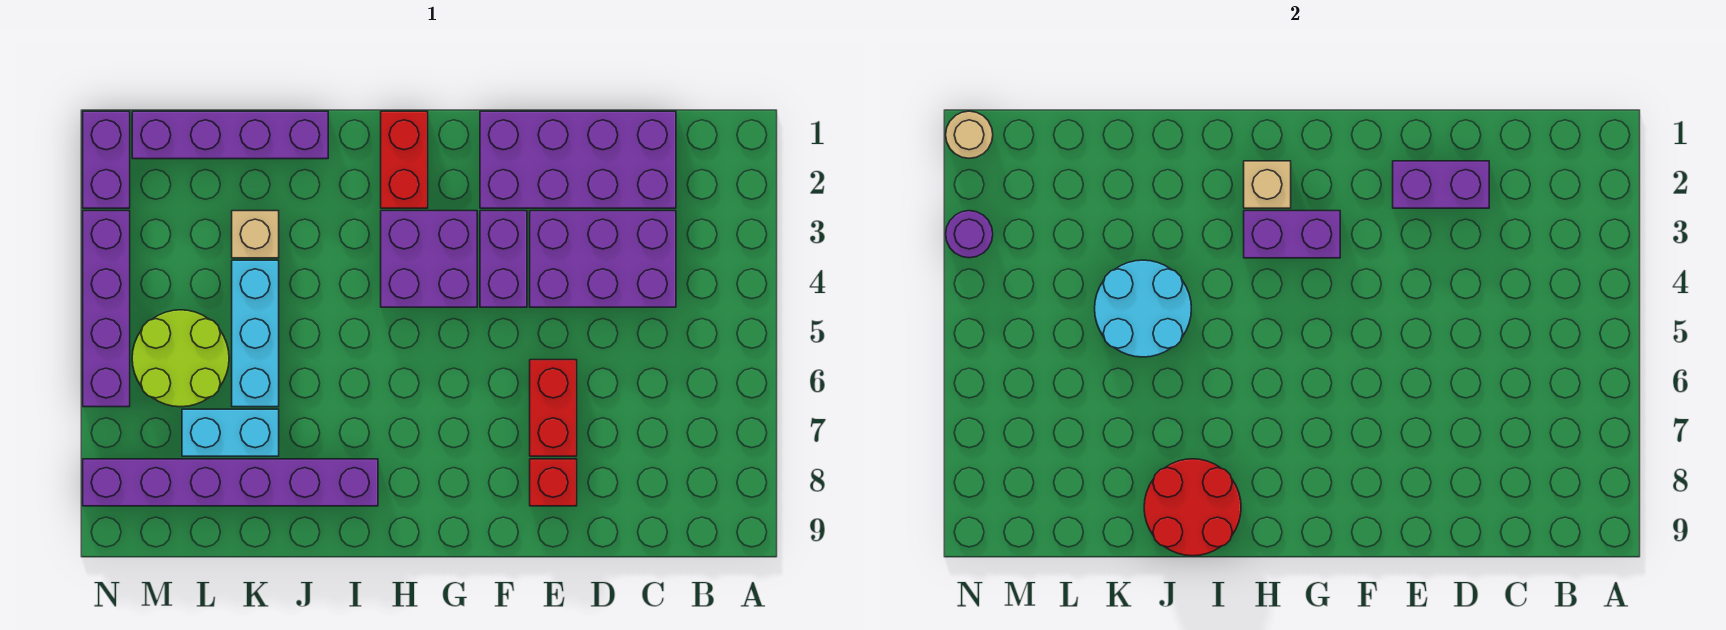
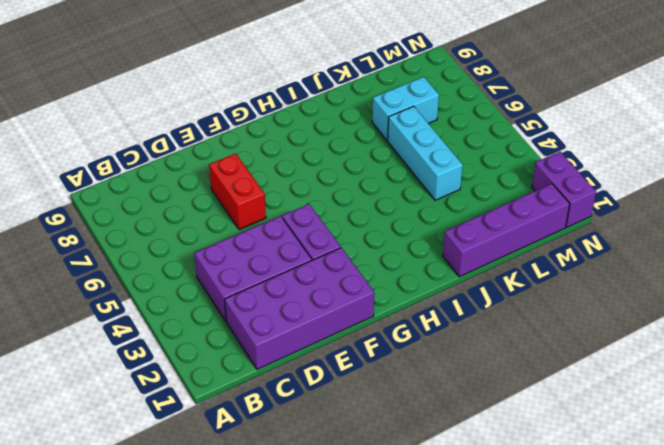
none -> red brick E8 level 1
none -> purple brick G3:H4 level 1
none -> red brick H1:H2 level 1

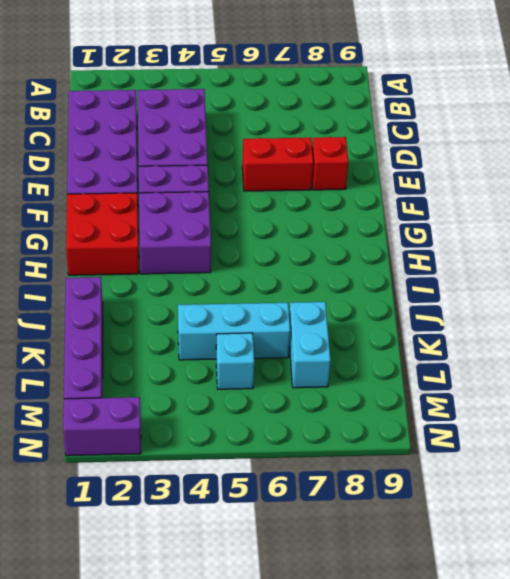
red brick G1:H2 level 1 -> red brick H1:H2 level 1
cyan brick L5 level 1 -> lime round brick L5:M6 level 1
none -> purple brick I8:N8 level 1
none -> tan brick K3 level 1
none -> purple brick N3:N6 level 1

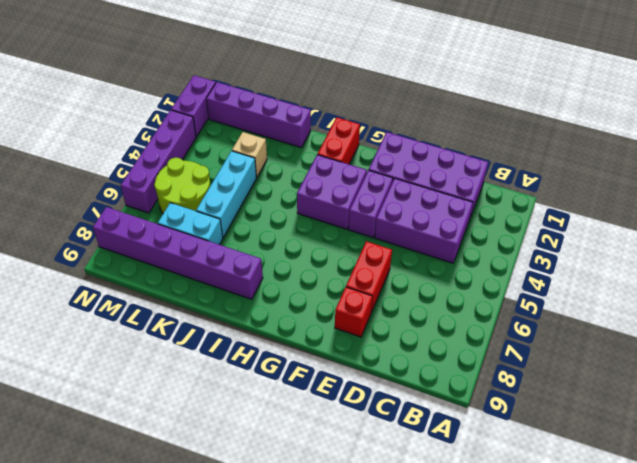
none -> purple brick D2:E2 level 2
none -> purple brick G3:H3 level 2
none -> tan brick H2 level 2

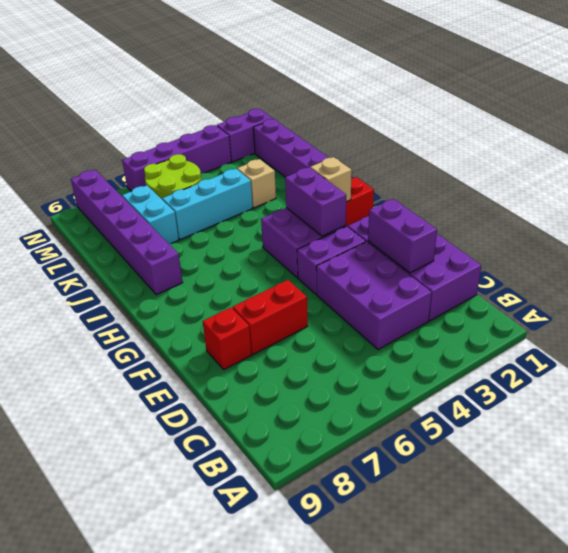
none -> red round brick I8:J9 level 2
none -> cyan round brick J4:K5 level 2
none -> tan round brick N1 level 2

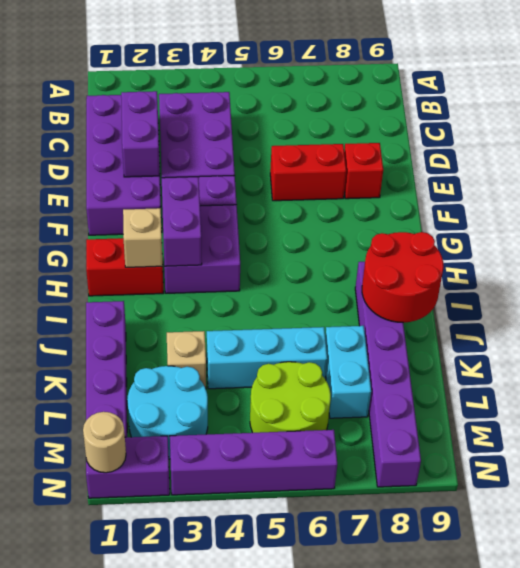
cyan round brick L2:M3 level 1 -> cyan round brick J4:K5 level 2
none -> purple round brick N3 level 2

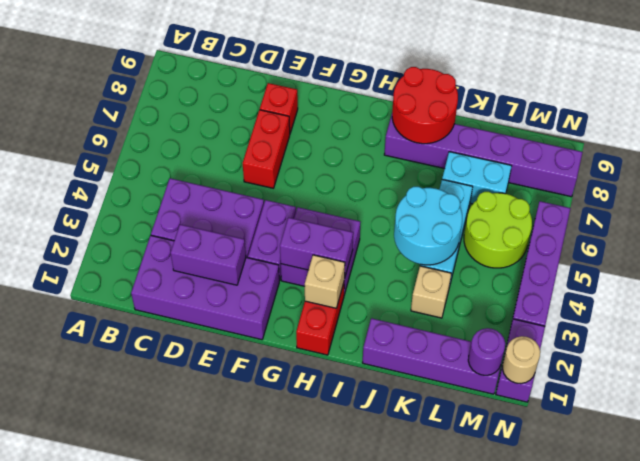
purple round brick M1 level 2 -> purple round brick N3 level 2

